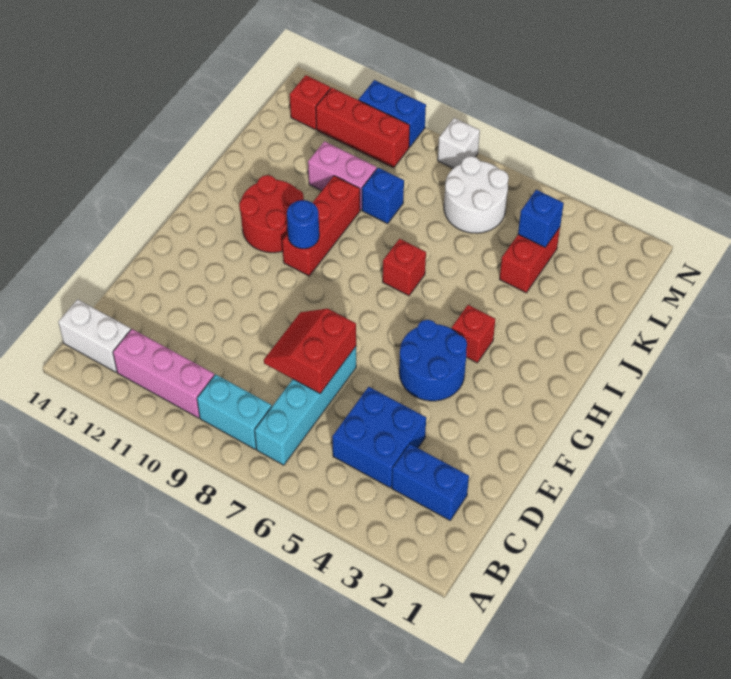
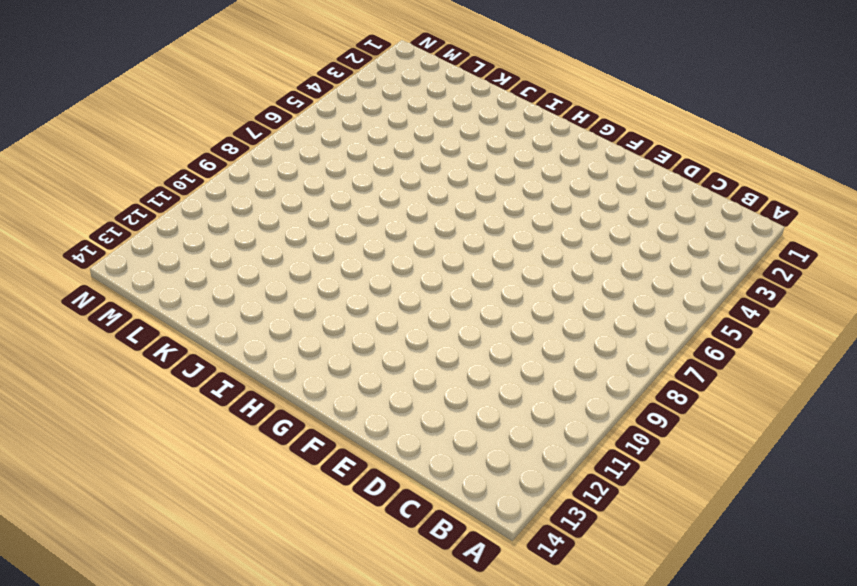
none -> cyan brick B7:E7 level 1
none -> cyan brick B8:B9 level 1
none -> pink brick B10:B12 level 1

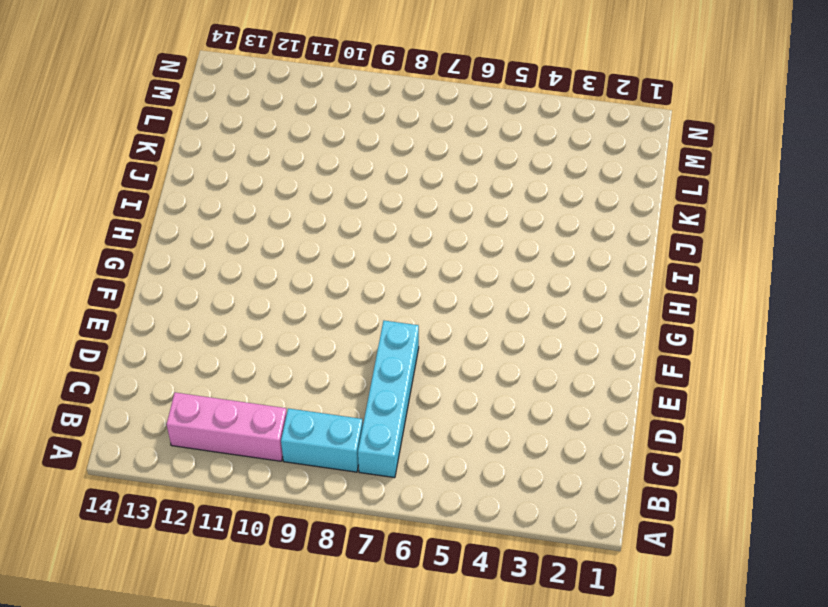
none -> white brick B13:B14 level 1
none -> blue brick C2:C3 level 1
none -> blue brick C4:D5 level 1

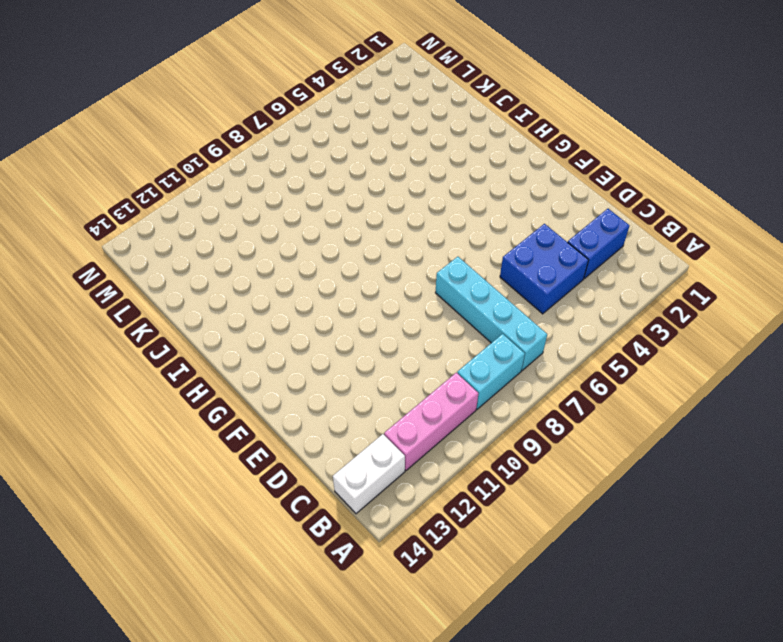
none -> blue round brick F4:G5 level 1
none -> red brick H4 level 1
none -> red brick H10:J10 level 1

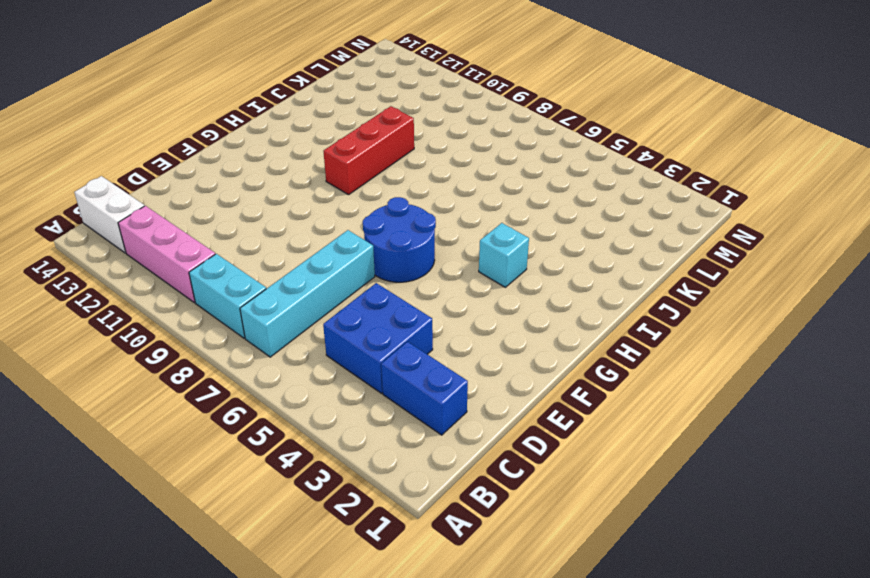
blue round brick F6:G7 level 1 -> blue round brick F4:G5 level 1
cyan brick H4 level 1 -> red brick H4 level 1
none -> red round brick H11:I12 level 1
none -> red brick I7 level 1
none -> red brick K4:L4 level 1

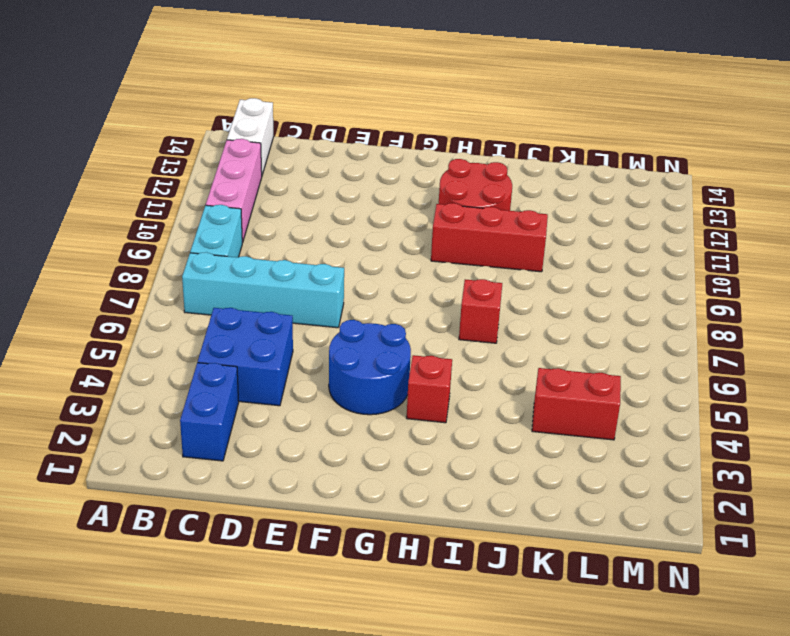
none -> blue brick K9 level 1
none -> pink brick K10:K11 level 1
none -> white round brick L6:M7 level 1

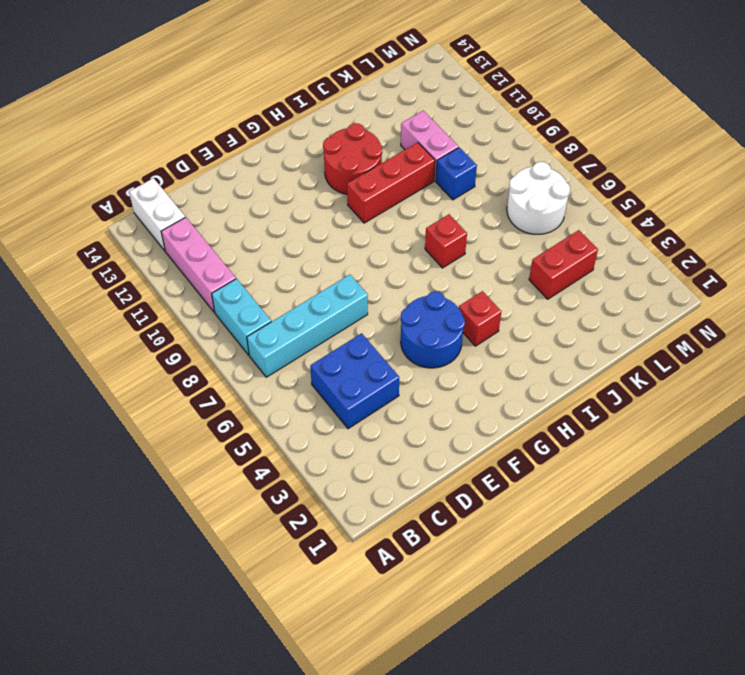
none -> blue brick C2:C3 level 1
none -> red brick M10:M12 level 1
none -> red brick M13 level 1

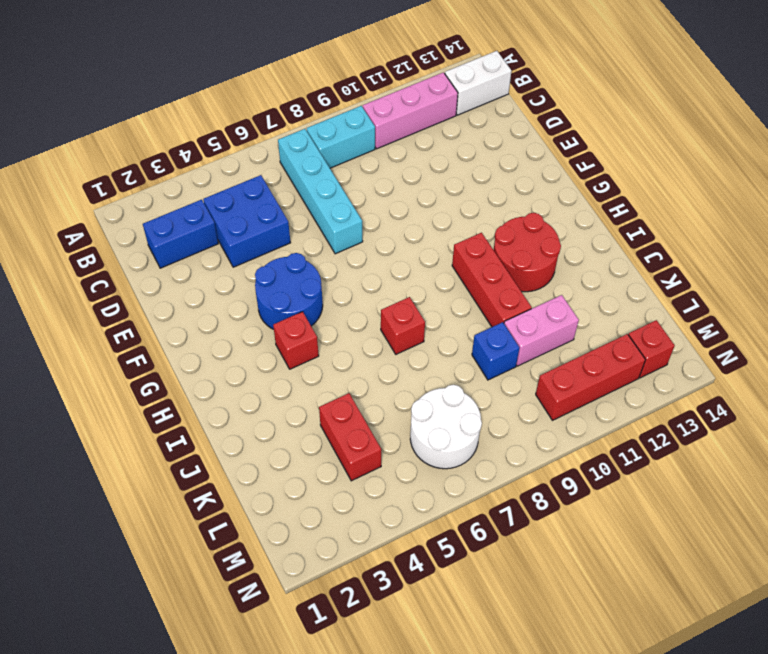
none -> white brick N8 level 1
none -> blue brick N10:N11 level 1
none -> red slope D7:E8 level 2 top 7

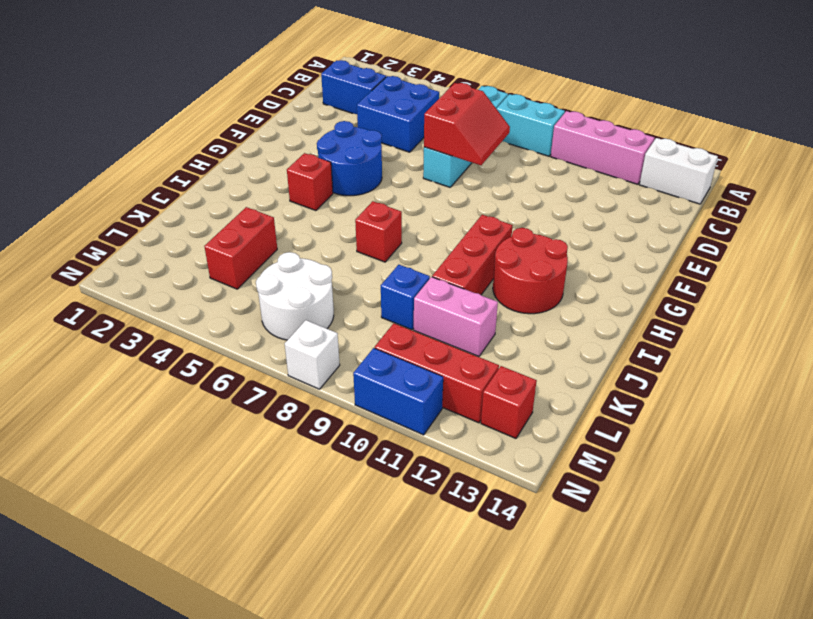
none -> blue round brick H10 level 2
none -> blue brick L4 level 2

